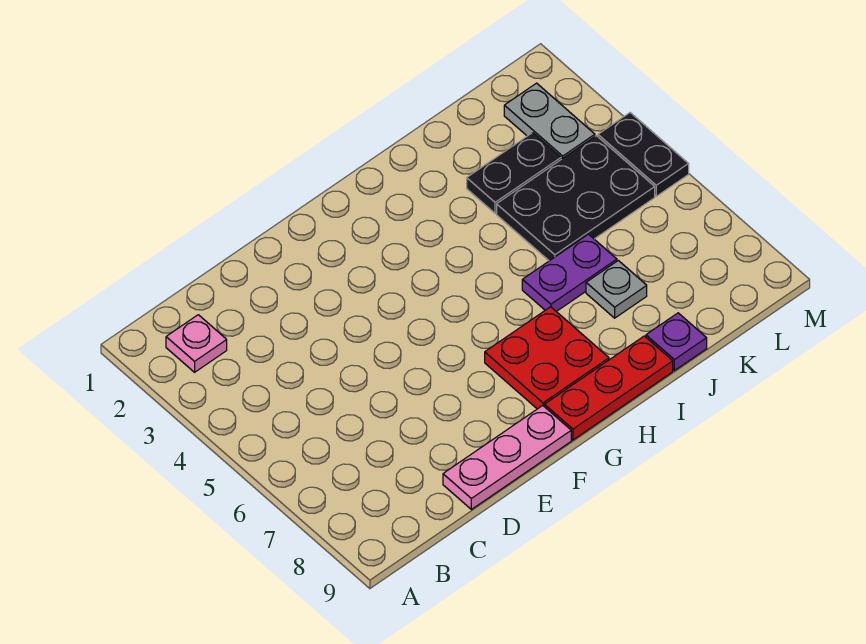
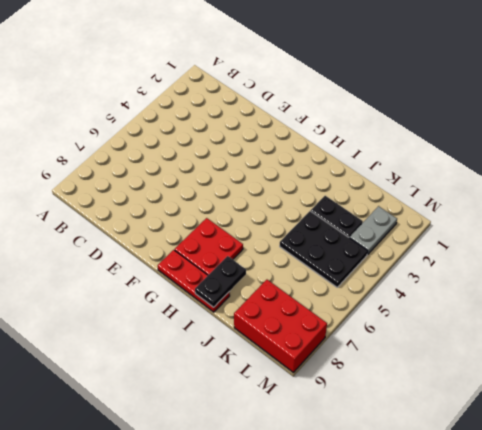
black plate I8:I9 level 2 -> black plate M4:M5 level 1
red brick K8:M9 level 1 -> none
none -> pink plate B2 level 1
none -> pink plate D9:F9 level 1

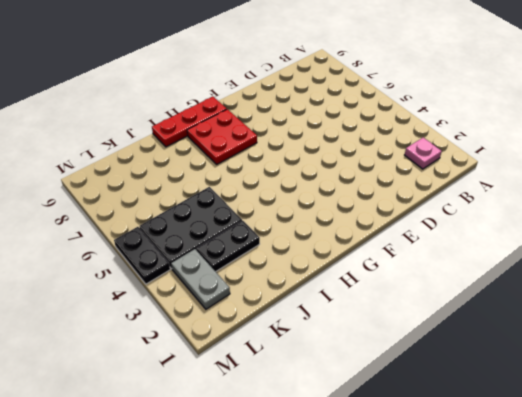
none -> pink plate D9:F9 level 1
none -> purple plate I6:J6 level 1

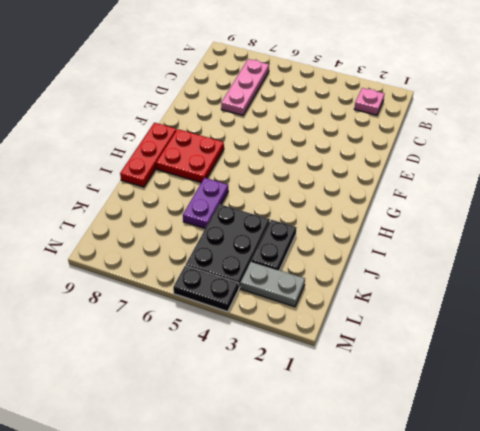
pink plate B7:D7 level 1 -> pink plate D9:F9 level 1
none -> grey plate J7 level 1
none -> purple plate J9 level 1

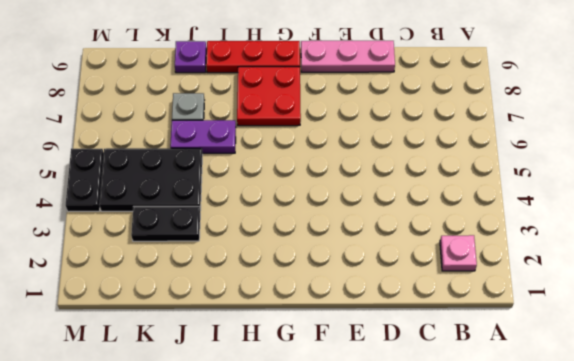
none -> grey plate L2:L3 level 1

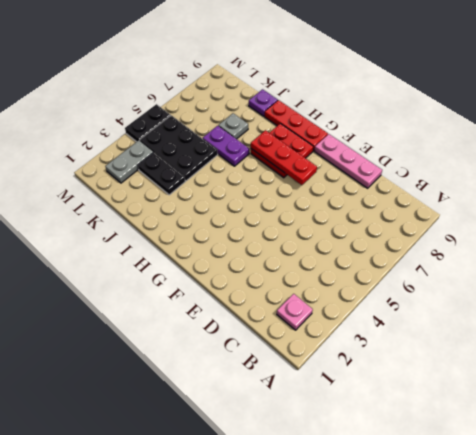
red plate F7:H7 level 2 -> none

